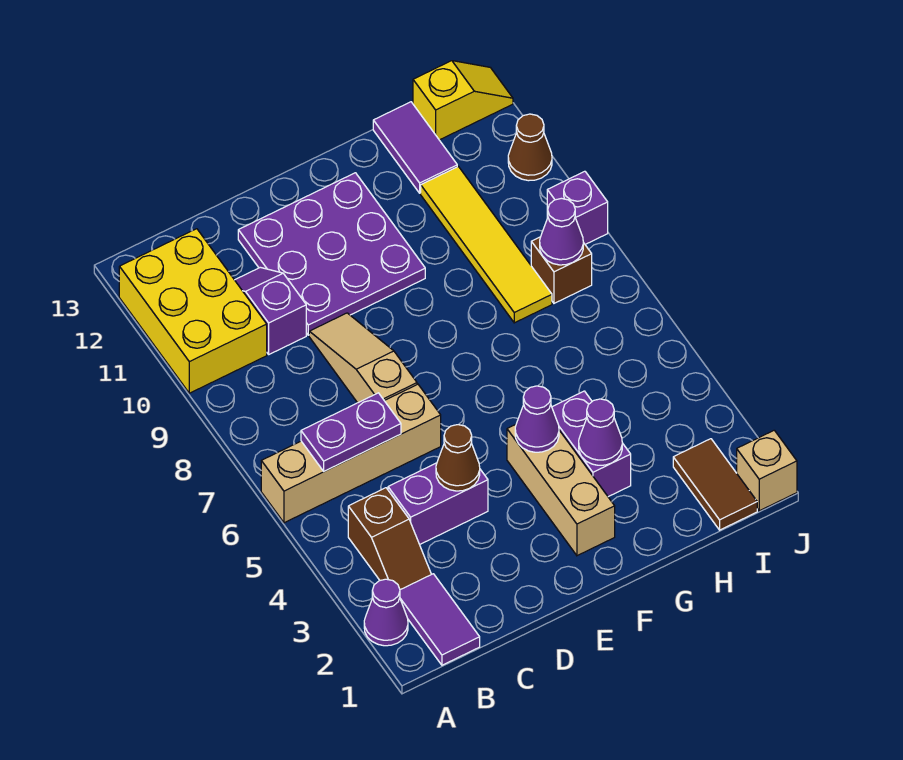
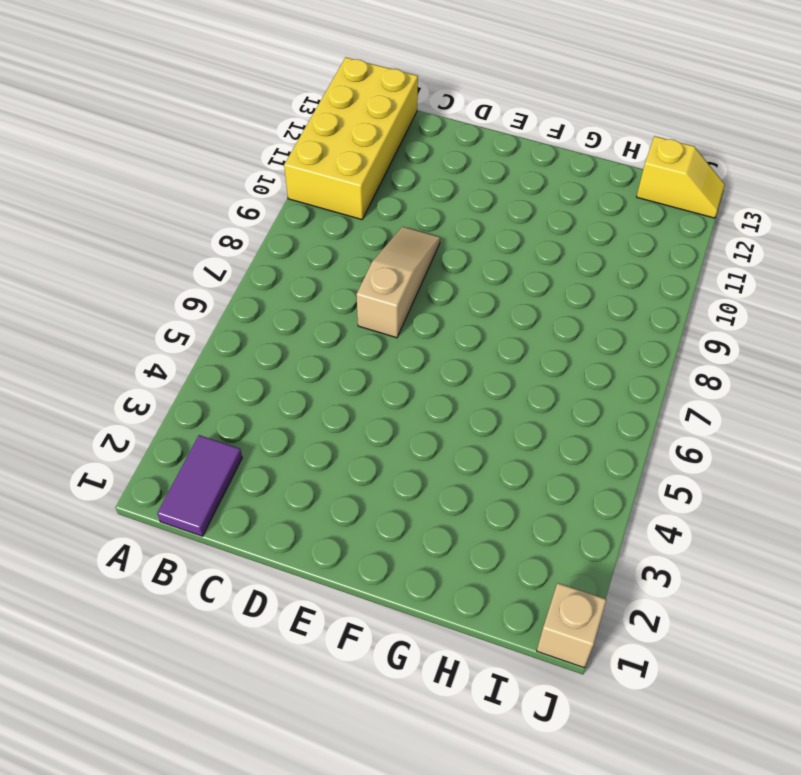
yellow brick A10:B13 level 1 -> yellow brick A10:B12 level 1
none -> purple cone A2 level 1
none -> tan brick A6:D6 level 1
none -> brown slope B3:B4 level 1 top 4

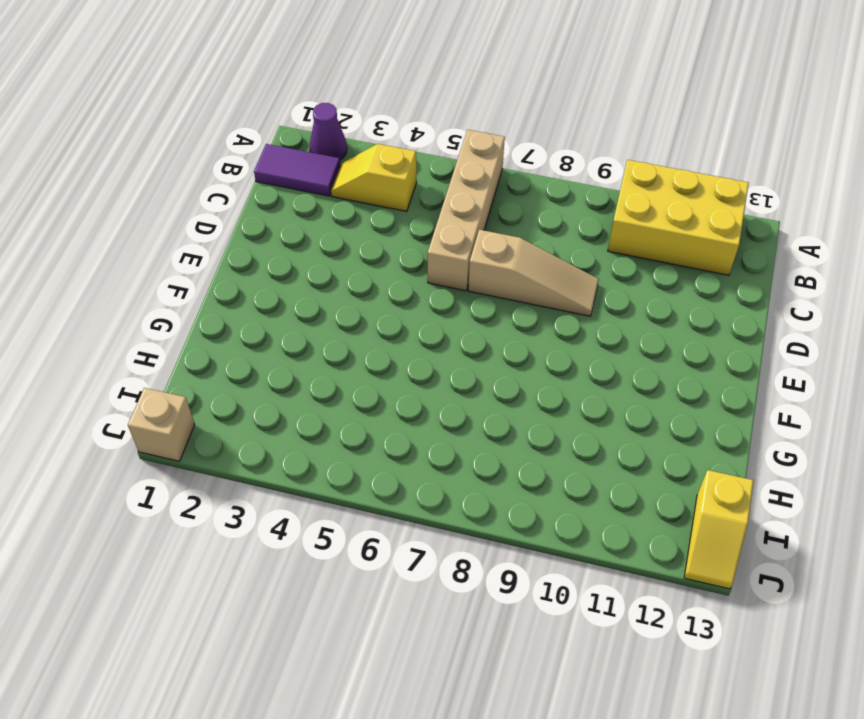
yellow slope B3:B4 level 1 top 4 -> brown slope B3:B4 level 1 top 4
none -> purple brick C4:D4 level 1
none -> purple slope C10:C11 level 1 top 10
none -> purple plate D10:F12 level 1

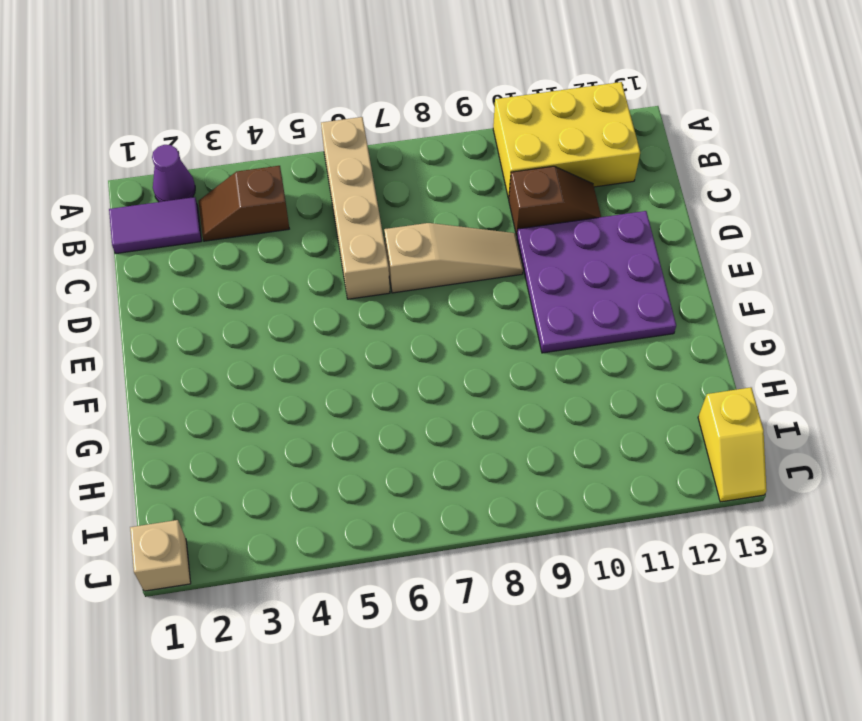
brown slope C10:C11 level 1 top 10 -> purple slope C10:C11 level 1 top 10
none -> purple brick C4:D4 level 1
none -> tan brick F2:F4 level 1
none -> purple brick G3:G4 level 1

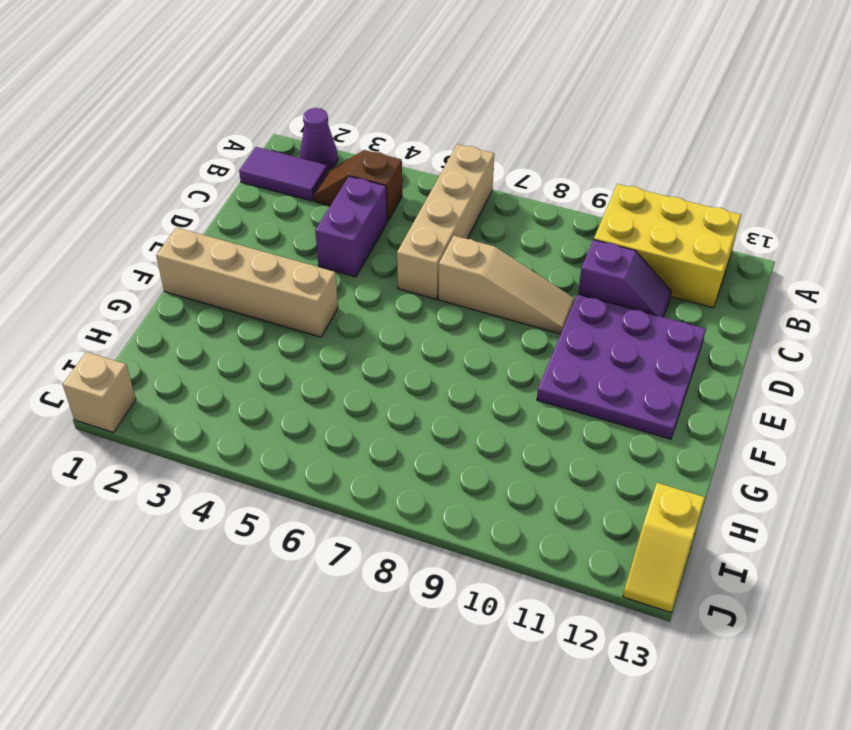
tan brick F1:F4 level 1 -> tan brick F2:F4 level 1
none -> purple brick G3:G4 level 1
none -> yellow tile H8:H11 level 1
none -> purple tile H12:H13 level 1

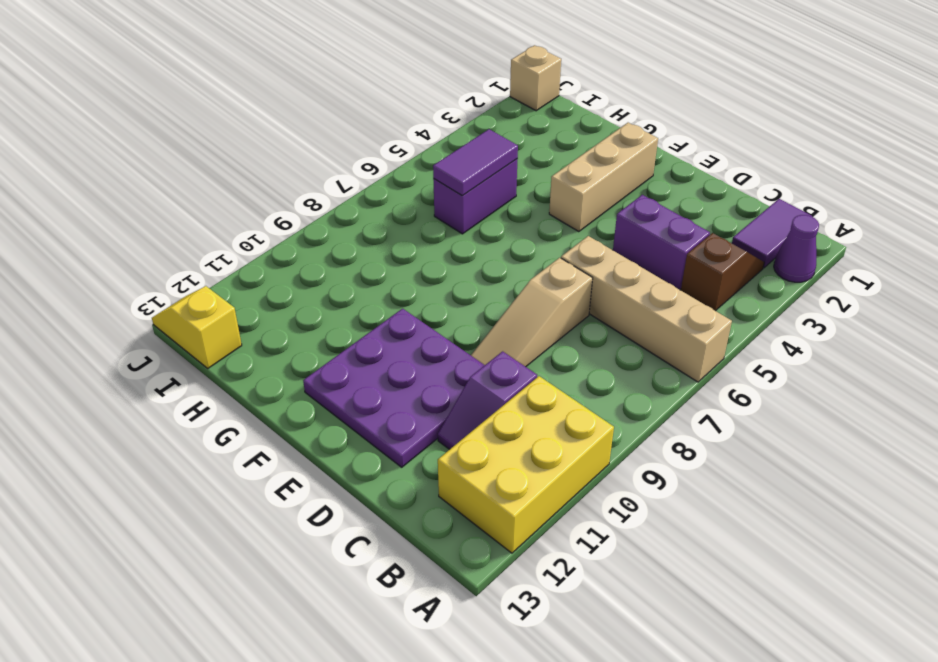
purple brick H5:H6 level 1 -> purple brick G3:G4 level 1
purple tile H5:H6 level 2 -> purple tile H12:H13 level 1
none -> yellow tile H8:H11 level 1
none -> brown tile I1:I2 level 1
none -> brown brick I8 level 1

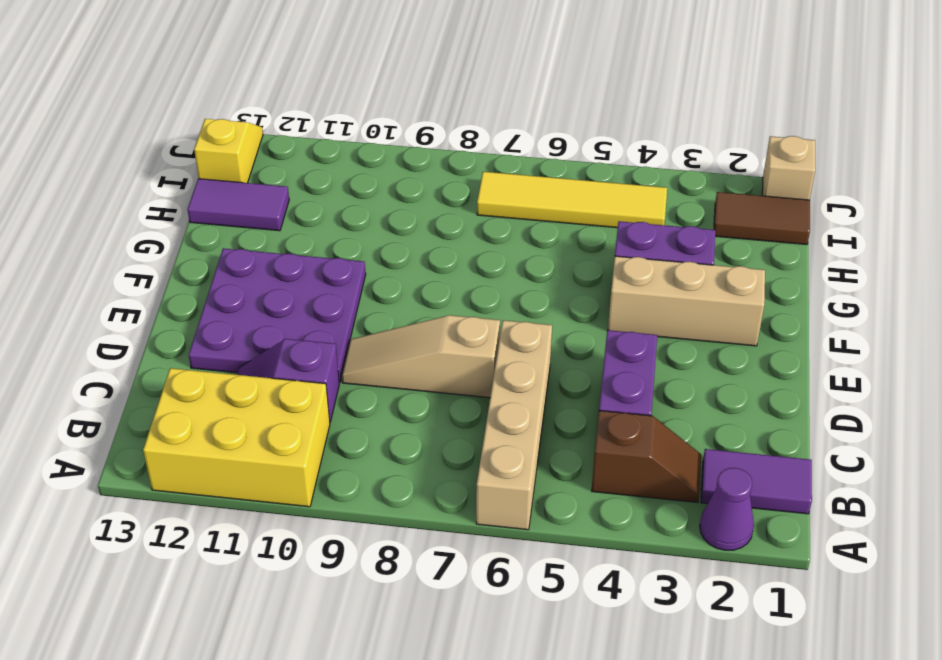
yellow tile I4:I7 level 1 -> yellow tile H8:H11 level 1
none -> brown brick I8 level 1
none -> purple brick J9 level 1
none -> brown cone J11 level 1

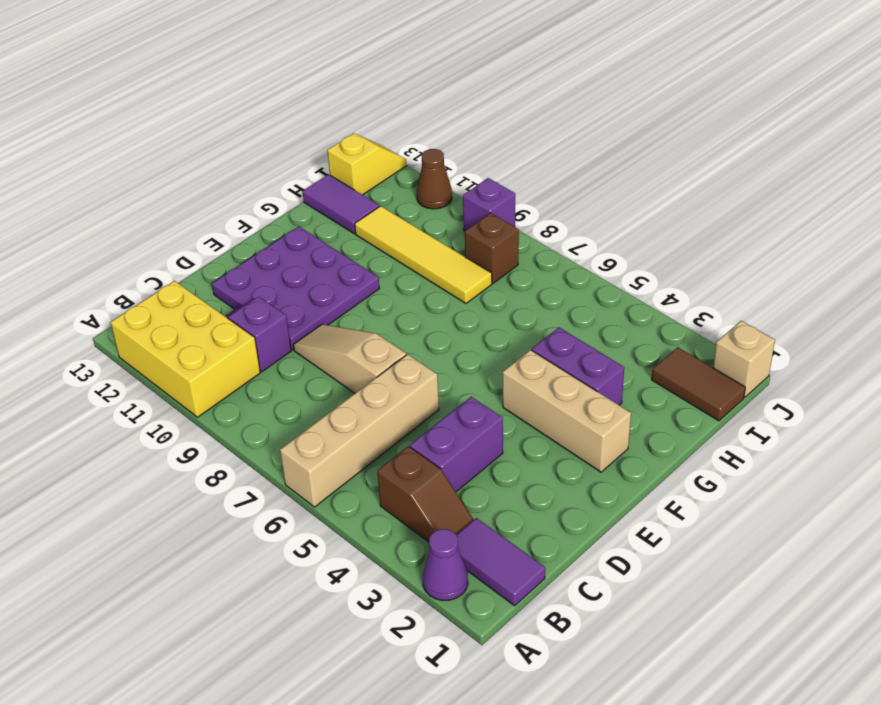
none -> purple plate B6:C6 level 2
none -> brown cone D4 level 2
none -> purple cone F4 level 2

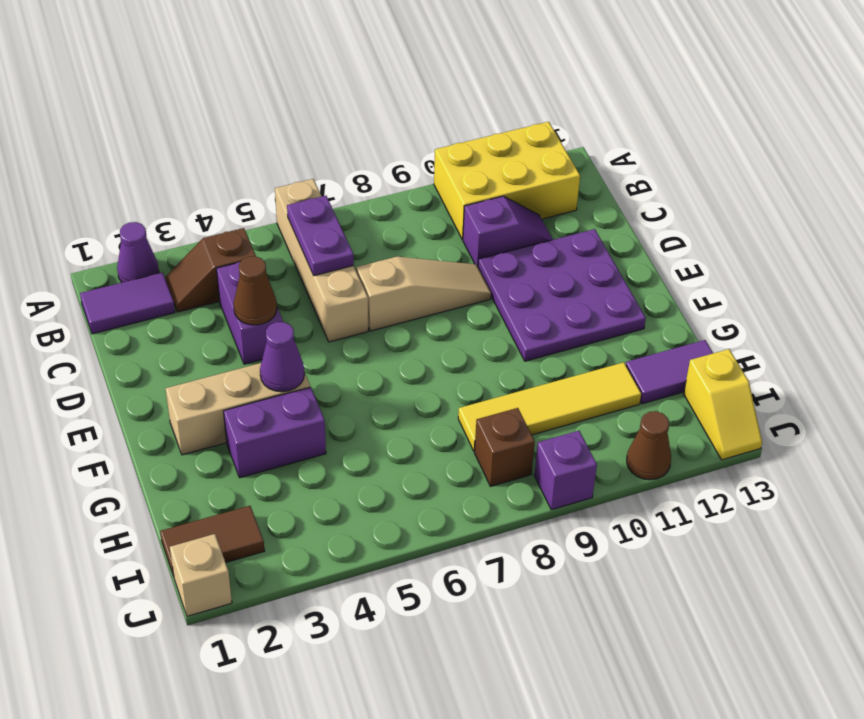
none -> purple cone G3 level 2
none -> purple cone I8 level 2

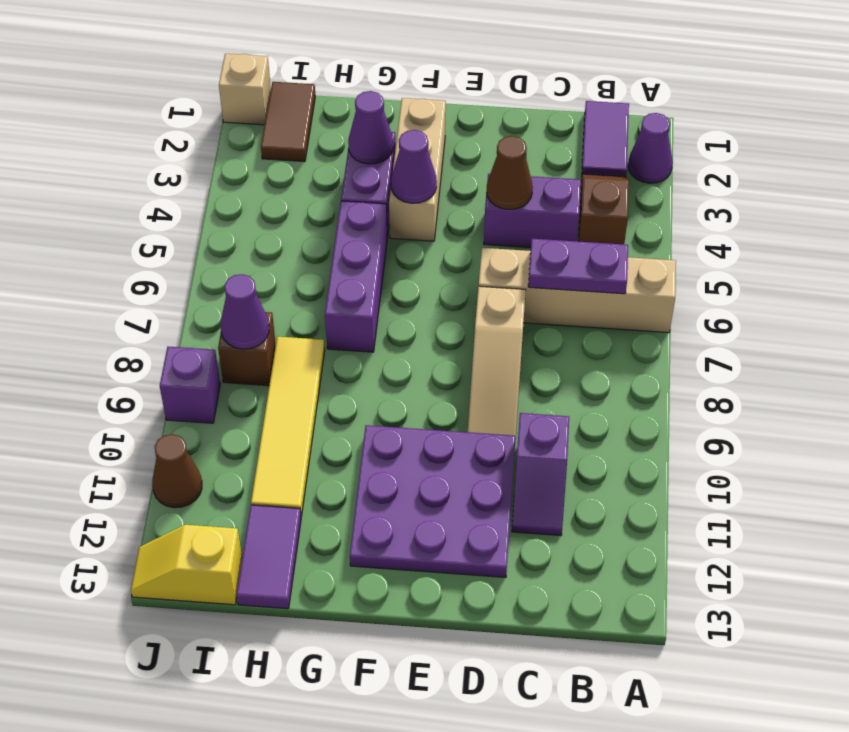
purple brick G5:G7 level 1 -> none
none -> yellow brick A10:B12 level 1

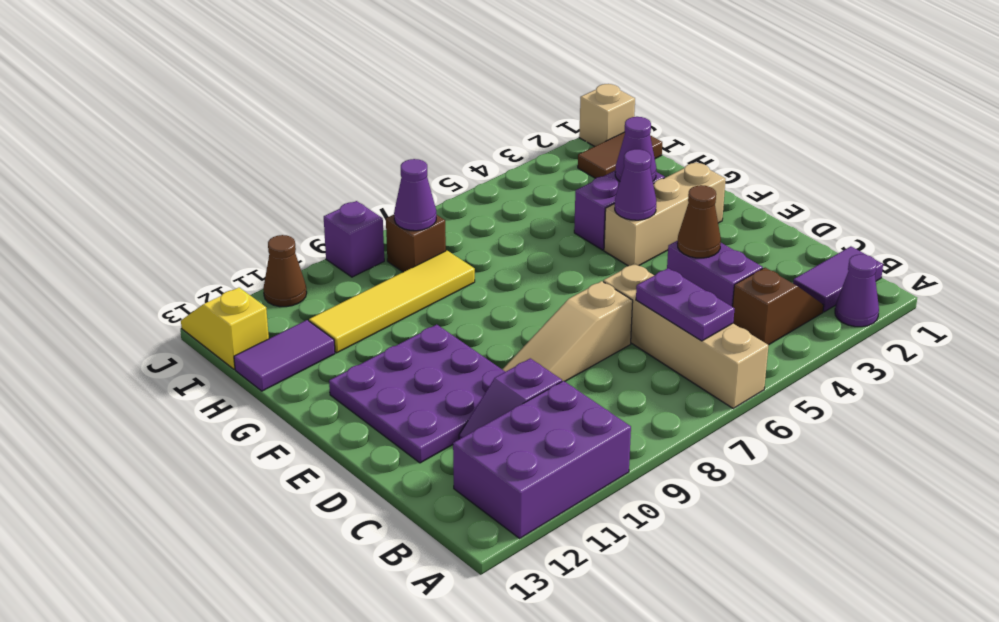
purple brick A10:B12 level 1 -> yellow brick A10:B12 level 1

